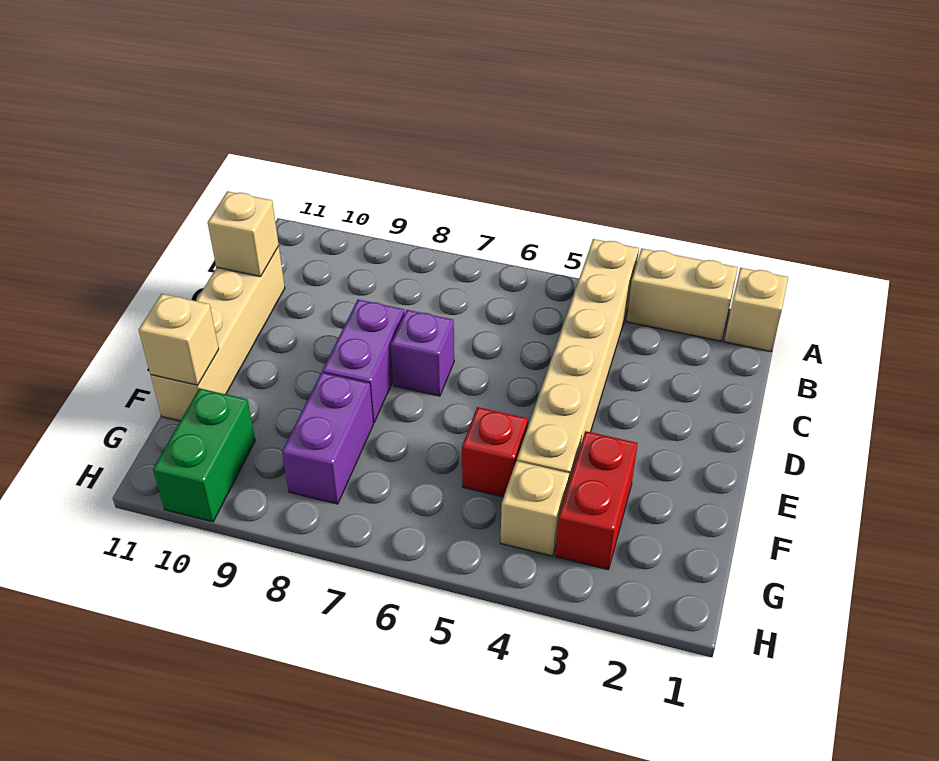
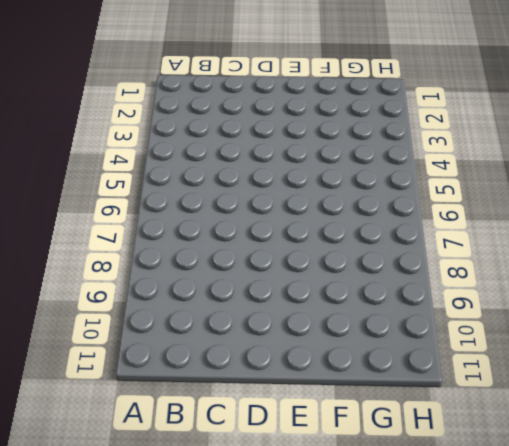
none -> tan brick A1 level 1
none -> tan brick A2:A3 level 1
none -> tan brick A4:F4 level 1

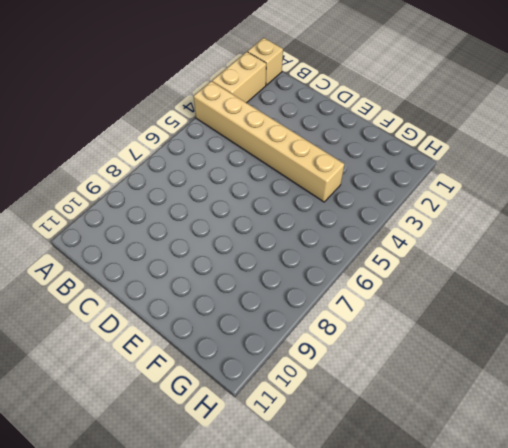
none -> tan brick C11:F11 level 1
none -> purple brick D7 level 1
none -> purple brick D8:E8 level 1

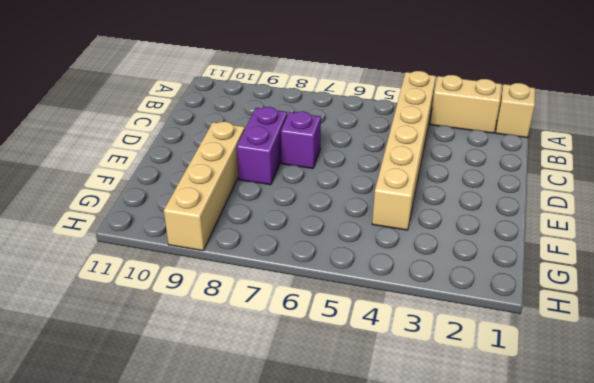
tan brick E9:H9 level 1 -> tan brick C11:F11 level 1
none -> red brick F3:G3 level 1
none -> red brick F5 level 1
none -> purple brick F8:G8 level 1

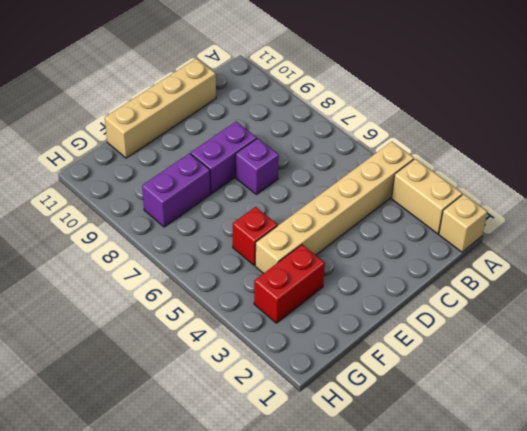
none -> tan brick G4 level 1
none -> green brick G10:H10 level 1
none -> tan brick C11 level 2

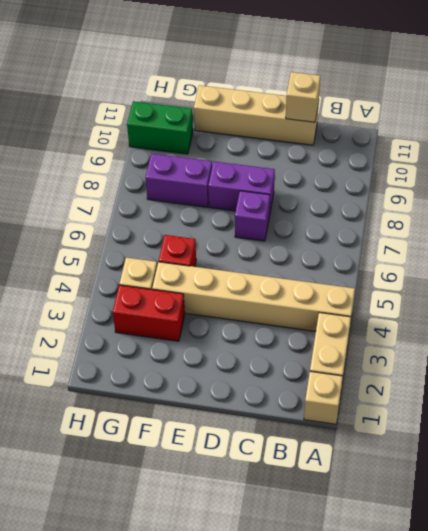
none -> tan brick F11 level 2

